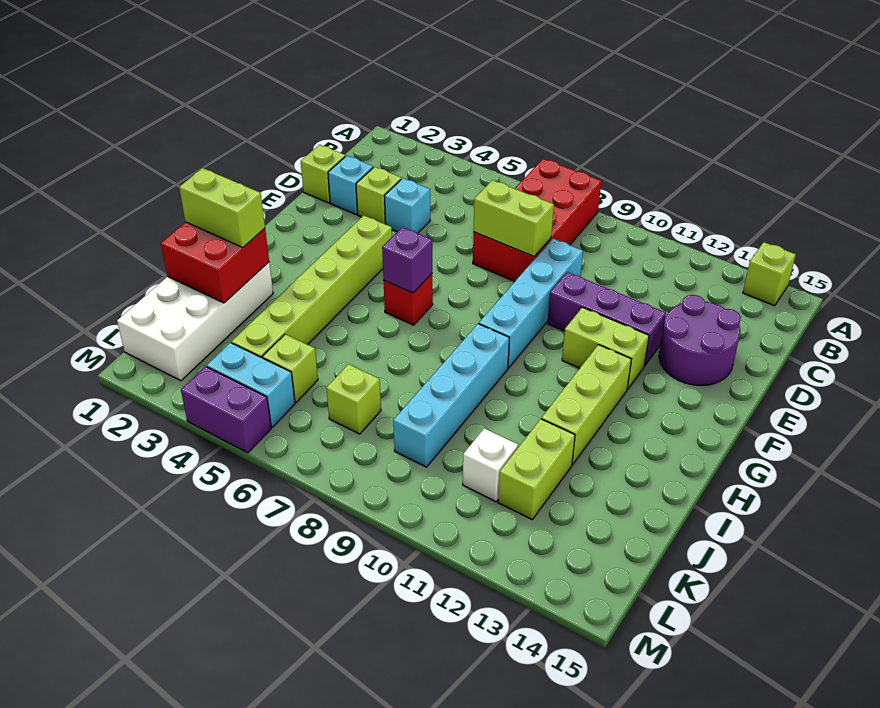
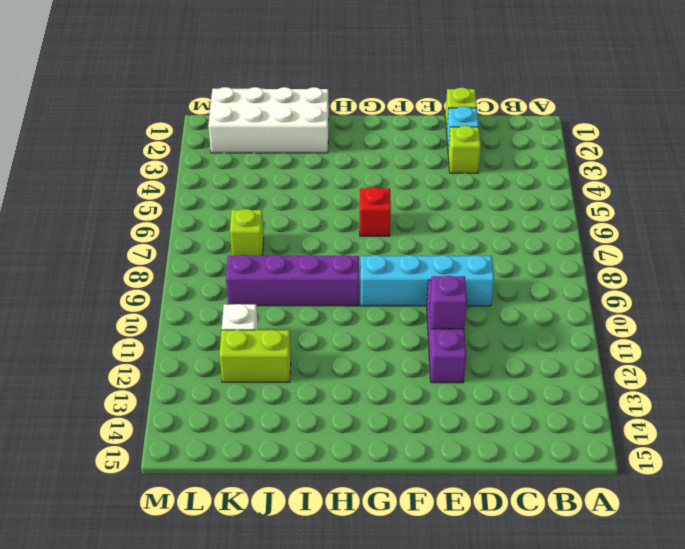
purple brick E11 level 2 -> purple brick G6 level 2
purple brick H9:K9 level 1 -> cyan brick H9:K9 level 1
none -> red brick A7:D8 level 1
none -> lime brick A14 level 1
none -> cyan brick D4 level 1

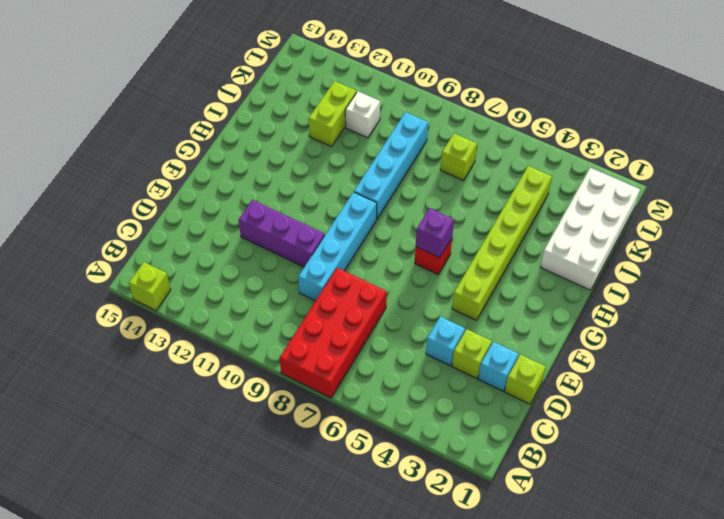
none -> purple round brick D13:E14 level 1
none -> lime brick F11:F12 level 1
none -> lime brick G12:I12 level 1

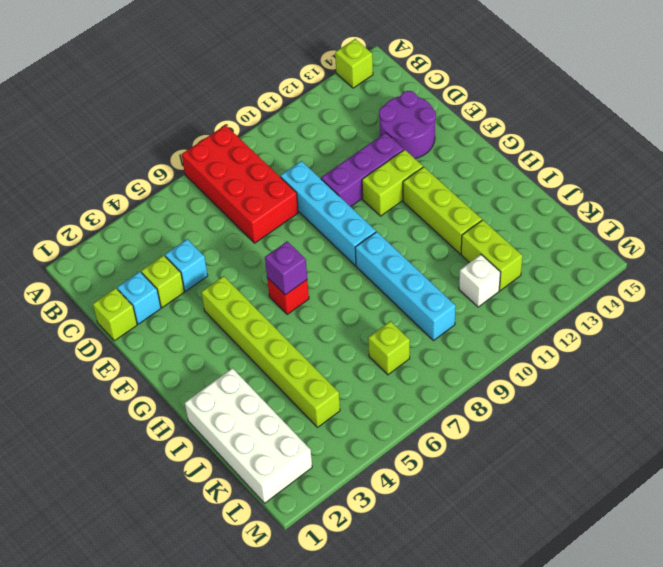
none -> lime brick K5 level 1
none -> cyan brick L4:L5 level 1
none -> purple brick M4:M5 level 1

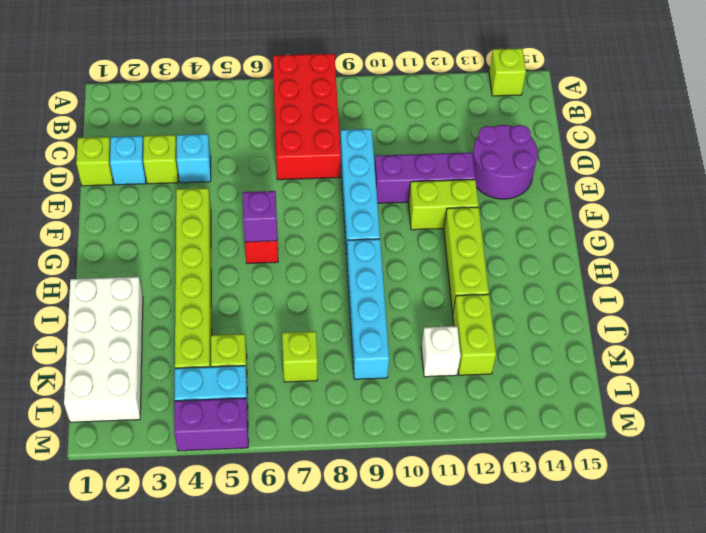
none -> lime brick D7:D8 level 2
none -> red brick I1:J2 level 2
none -> lime brick I1:I2 level 3

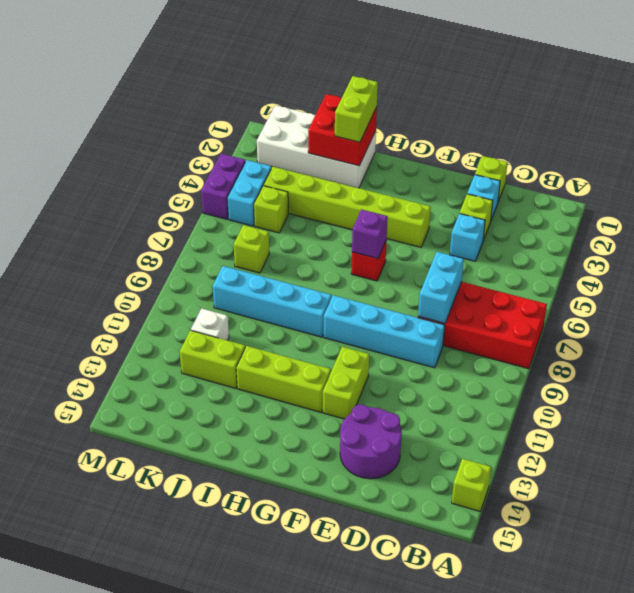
cyan brick D7:D8 level 2 -> lime brick D7:D8 level 2
none -> purple brick E10:E12 level 1

